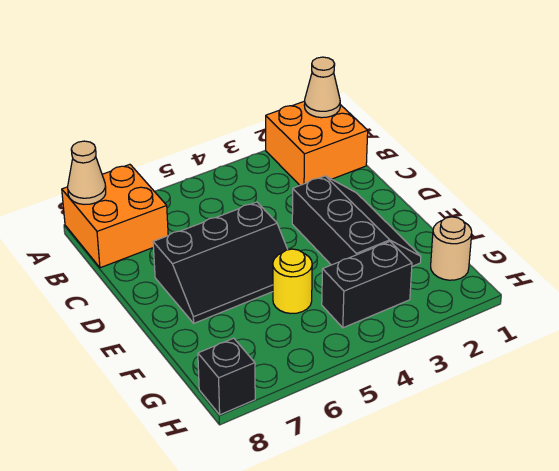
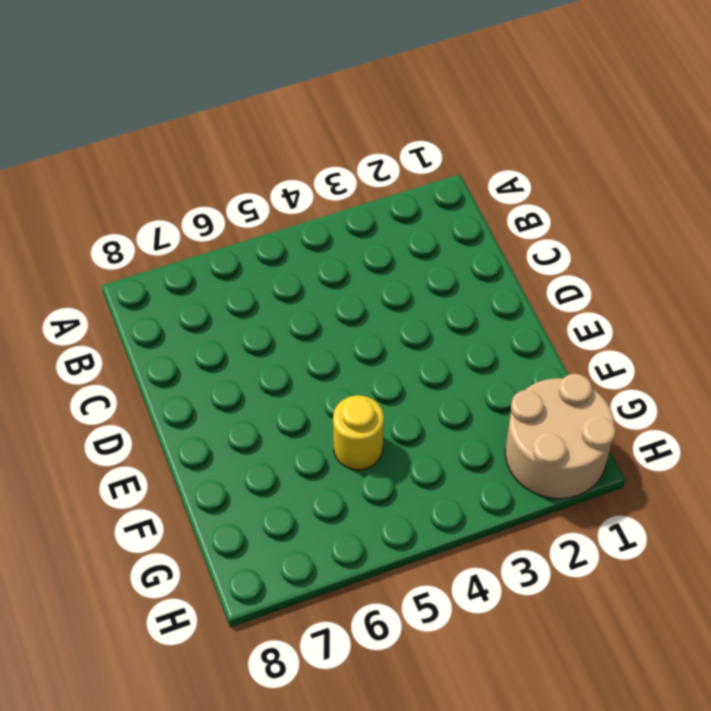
tan round brick G1:H2 level 1 -> tan round brick G1 level 1
none -> orange brick A1:B2 level 1
none -> orange brick A7:B8 level 1

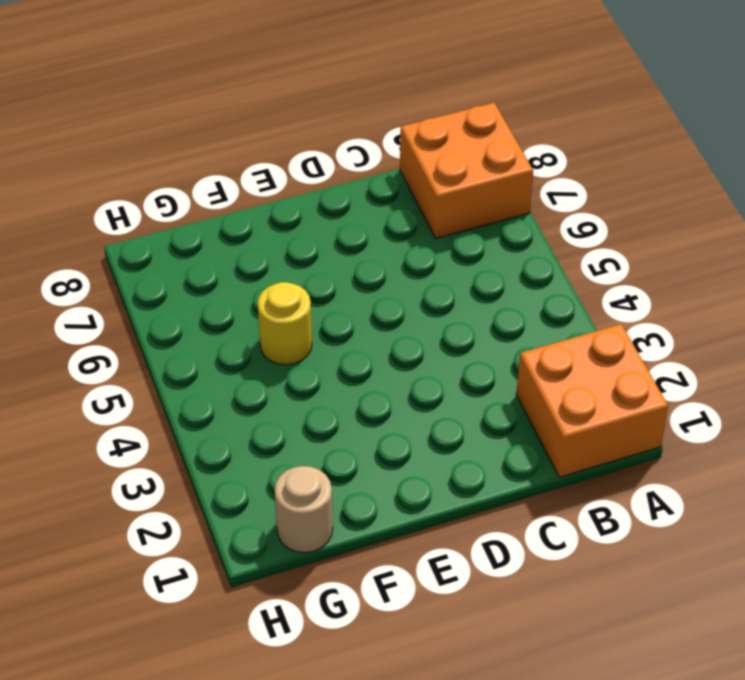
none -> black slope D2:F3 level 1 top 3
none -> black slope D5:E7 level 1 top D

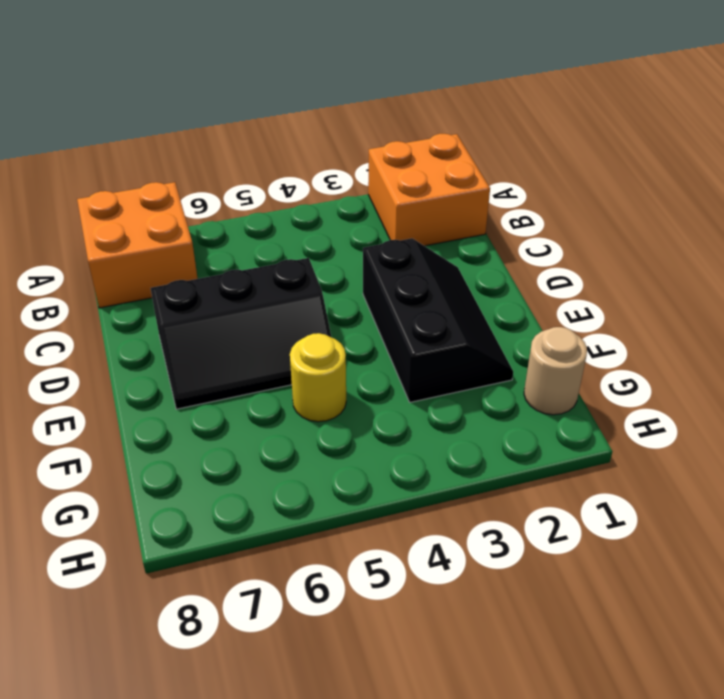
none -> black brick G3:G4 level 1
none -> black brick H8 level 1

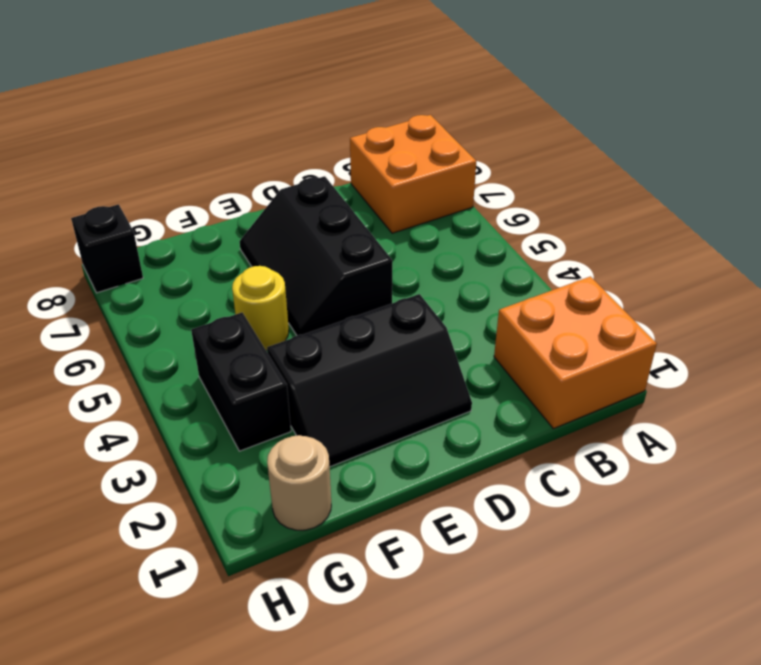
none -> tan cone A1 level 2
none -> tan cone A8 level 2

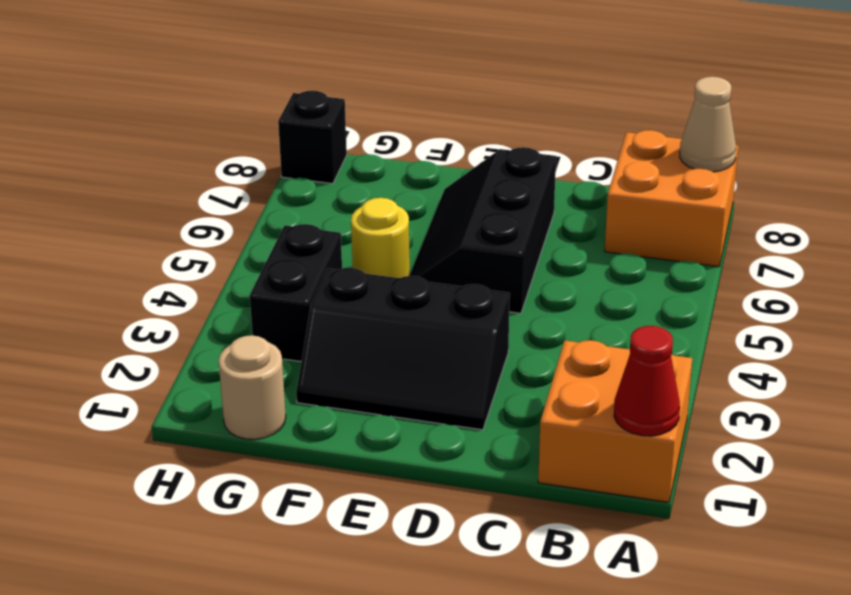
red cone A1 level 2 -> tan cone A1 level 2

